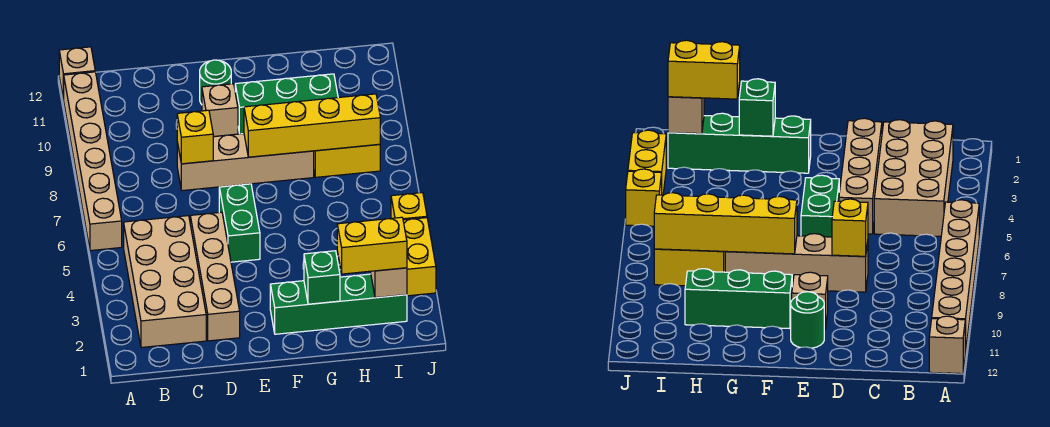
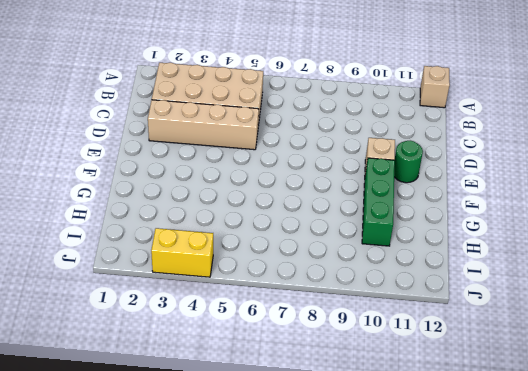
none -> tan brick A6:A11 level 1
none -> tan brick D8:G8 level 1
none -> green brick E5:E6 level 1

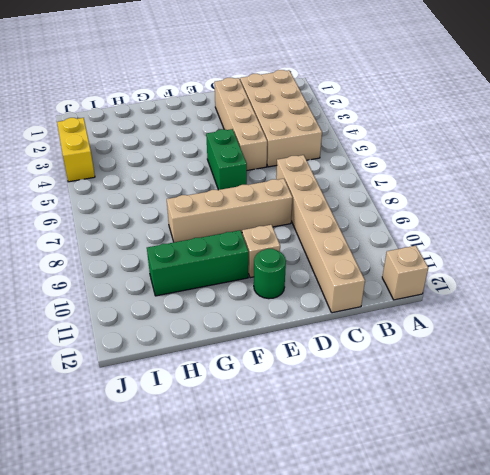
tan brick C7:C12 level 1 -> tan brick A6:A11 level 1
none -> green brick F2:I2 level 1
none -> yellow brick H8:I8 level 1
none -> yellow brick J5 level 1

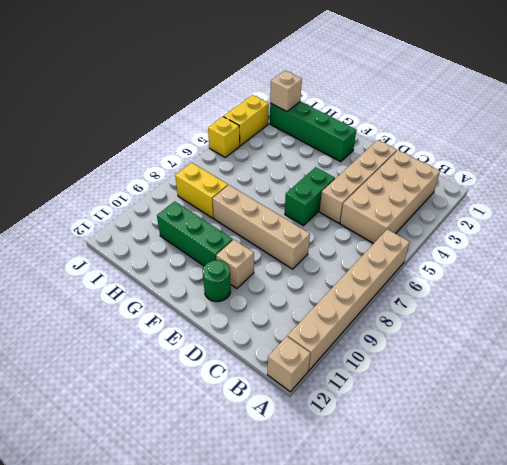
none -> yellow brick D8 level 2
none -> yellow brick F8:I8 level 2
none -> green brick G2 level 2

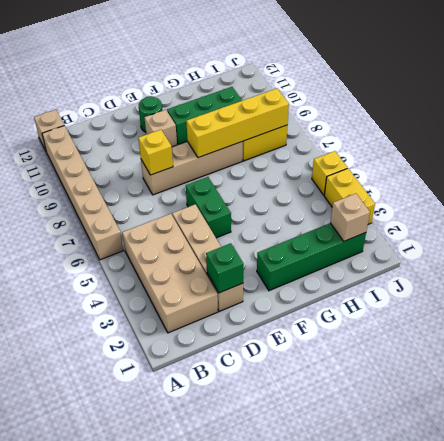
green brick D2 level 2 -> green brick G2 level 2
none -> yellow brick H2:I2 level 3

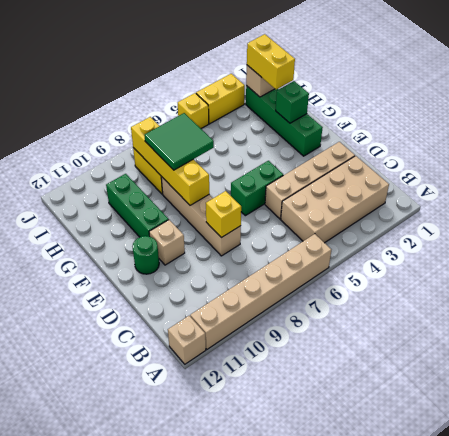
green tile G7:H8 level 3 -> none

